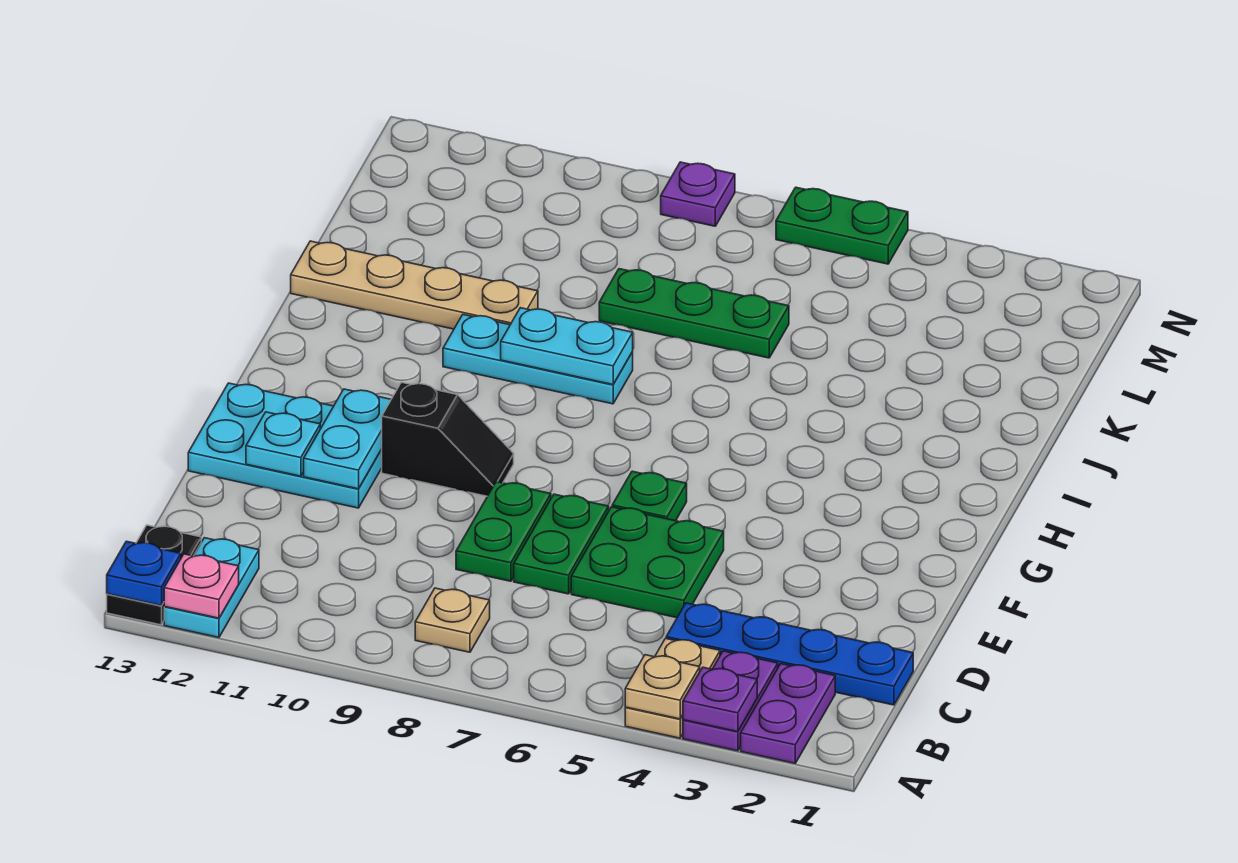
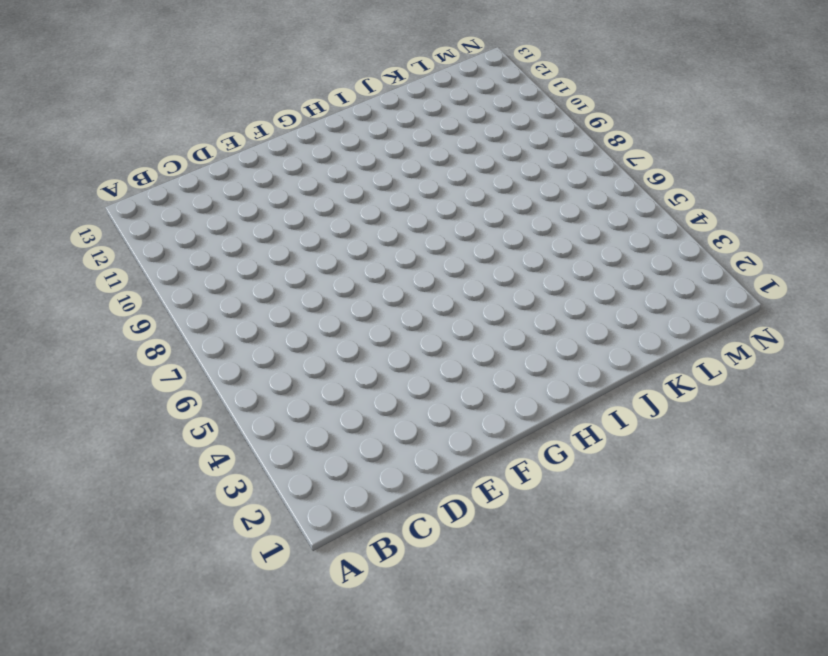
none -> purple plate A2:B2 level 1
none -> purple plate A3:B3 level 1
none -> tan plate A4:B4 level 1

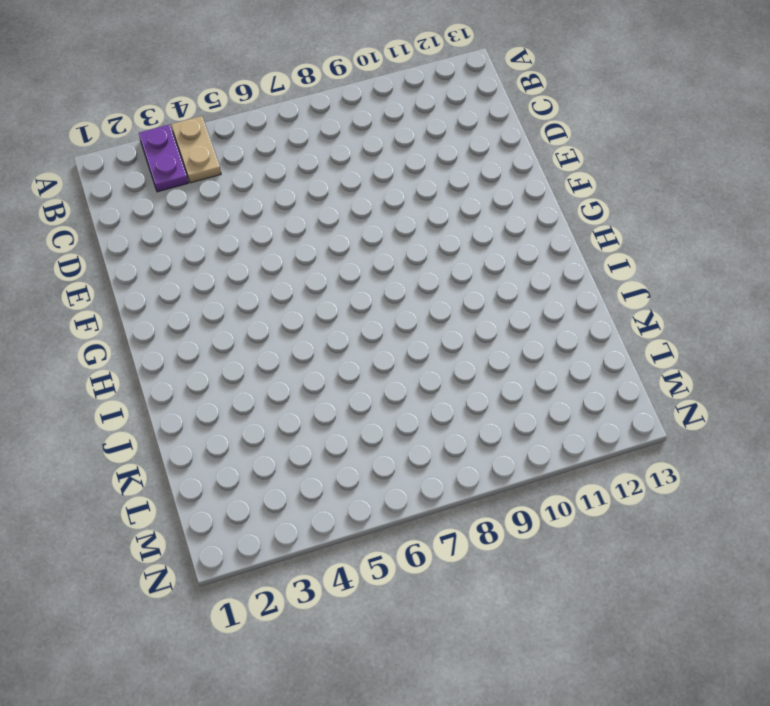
none -> purple plate A2:B2 level 1
none -> cyan plate A12:B12 level 1
none -> black plate A13:B13 level 1

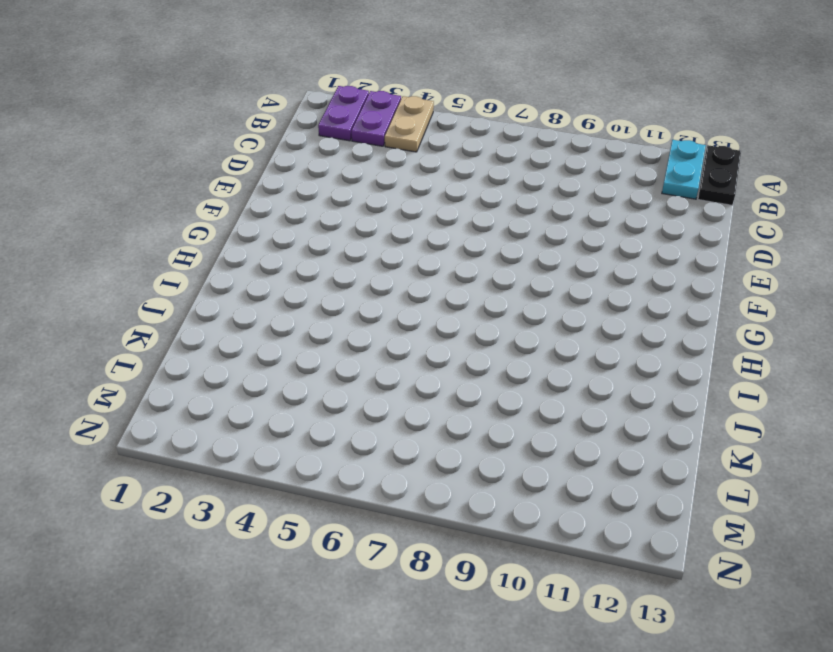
none -> tan plate B8 level 1
none -> blue plate C1:C4 level 1
none -> green plate D5:E6 level 1

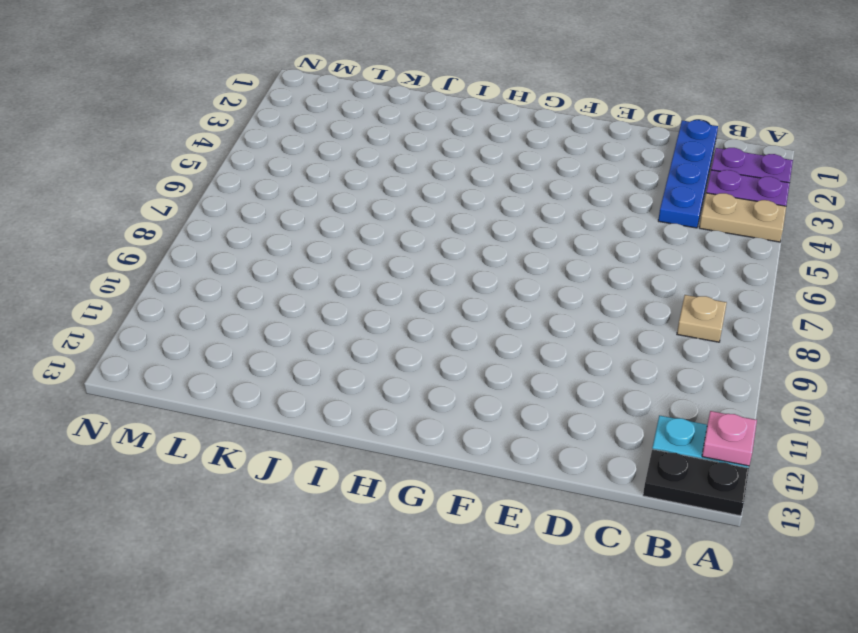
none -> green plate D5:E6 level 1
none -> green plate D7:E7 level 1
none -> green plate D8:E8 level 1

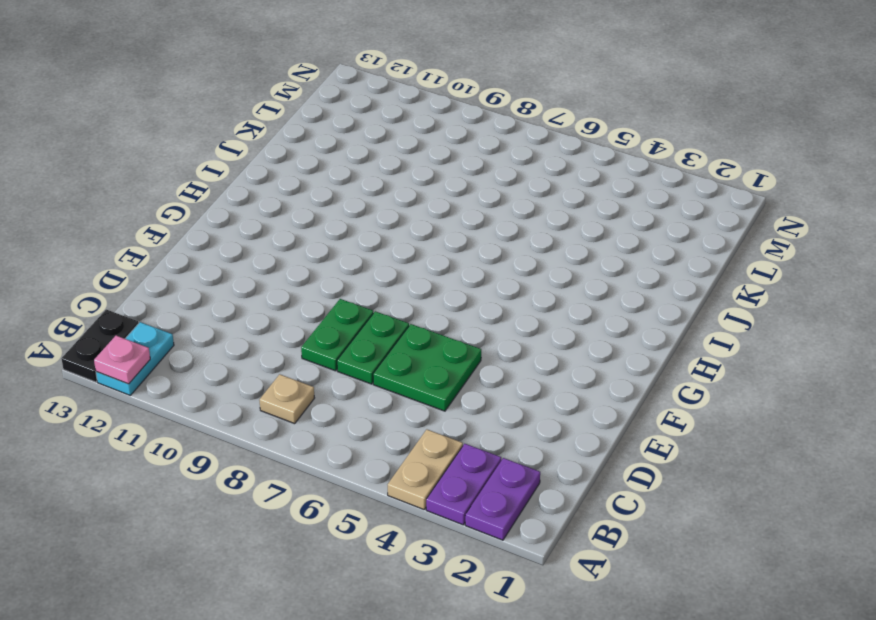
none -> blue plate C1:C4 level 1
none -> cyan plate E11:F13 level 1
none -> green plate F6 level 1

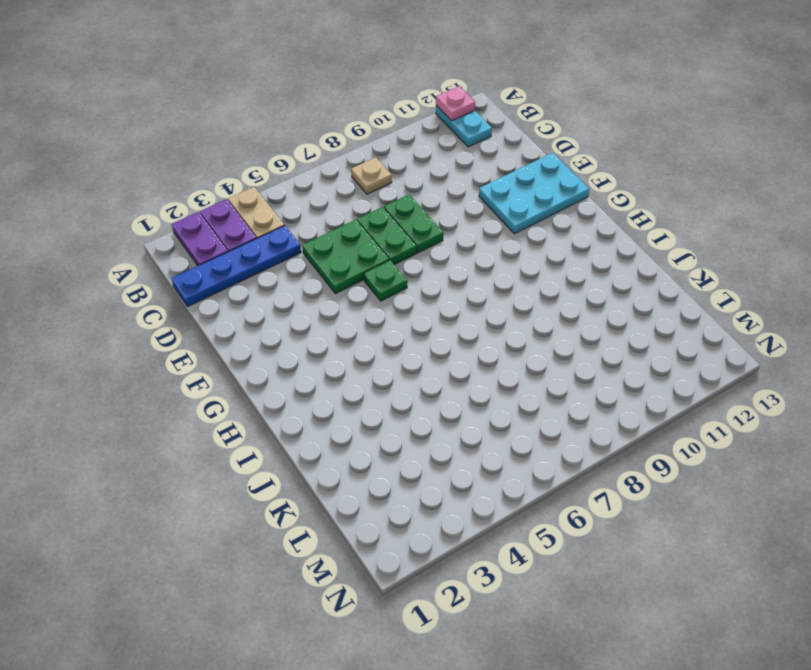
none -> black plate A13:B13 level 1
none -> black slope F9:F10 level 1 top 10
none -> cyan plate I8:I10 level 1

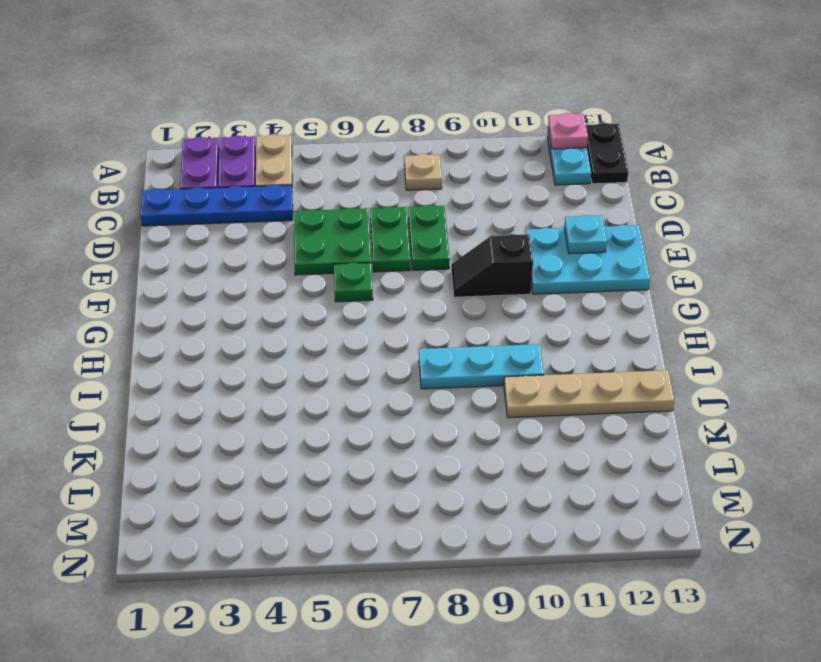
none -> green plate K6:K8 level 1
none -> green plate N5:N6 level 1
none -> purple plate N8 level 1

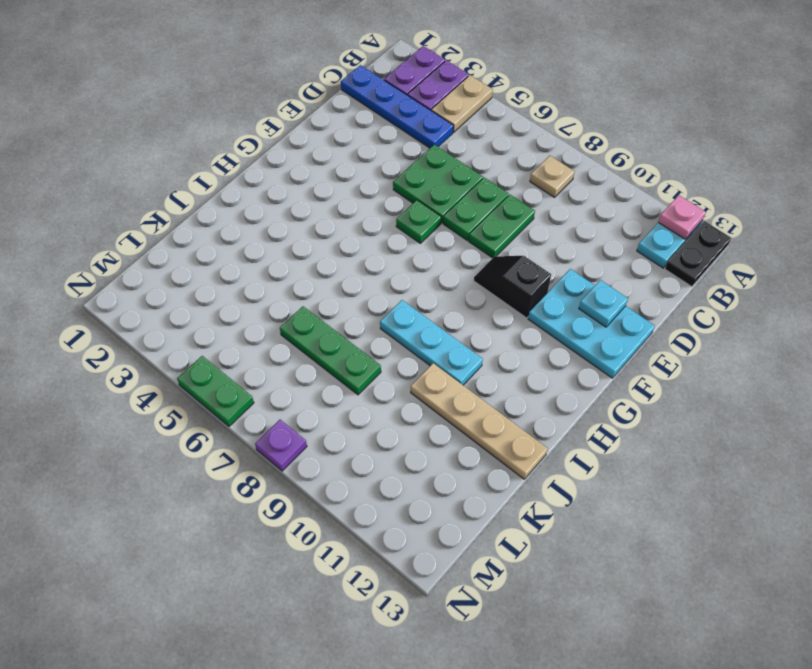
none -> purple plate A3 level 2
none -> tan plate A4 level 2
none -> blue plate A13 level 2

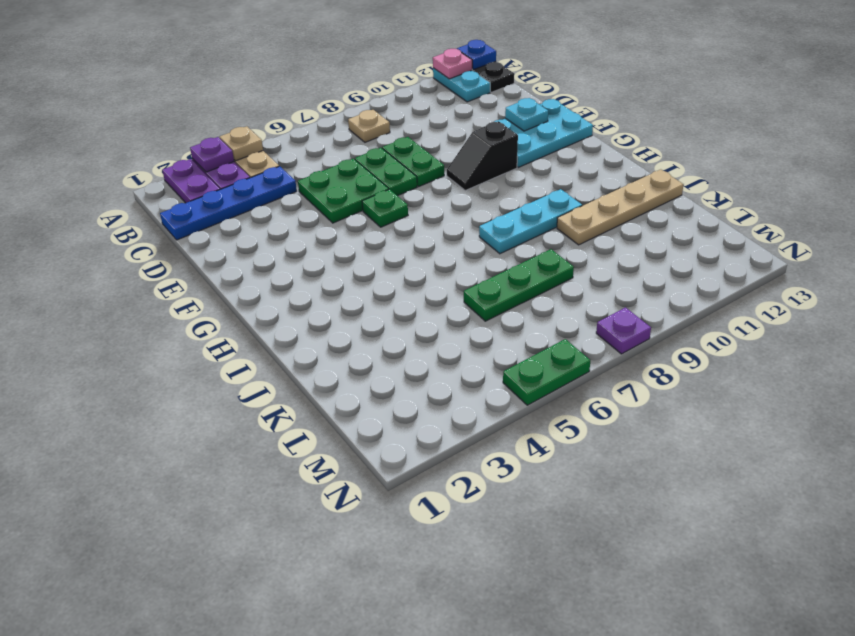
none -> cyan plate E11:F11 level 2
none -> cyan plate I8:I9 level 2

